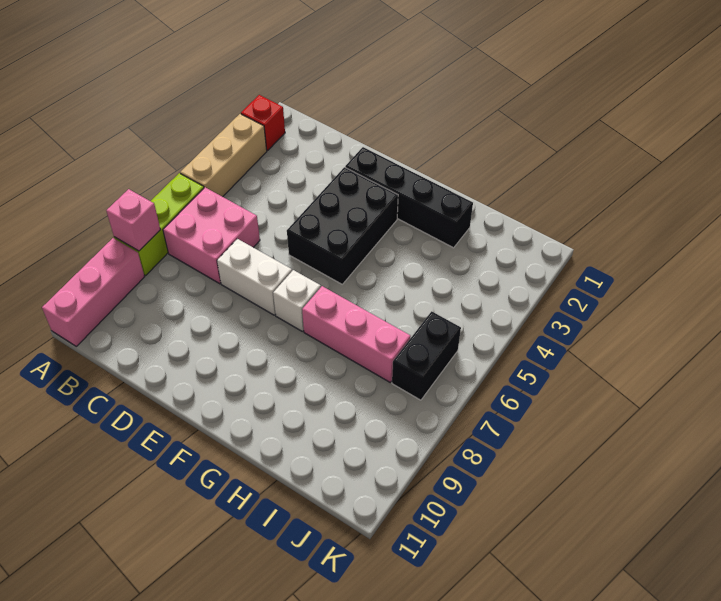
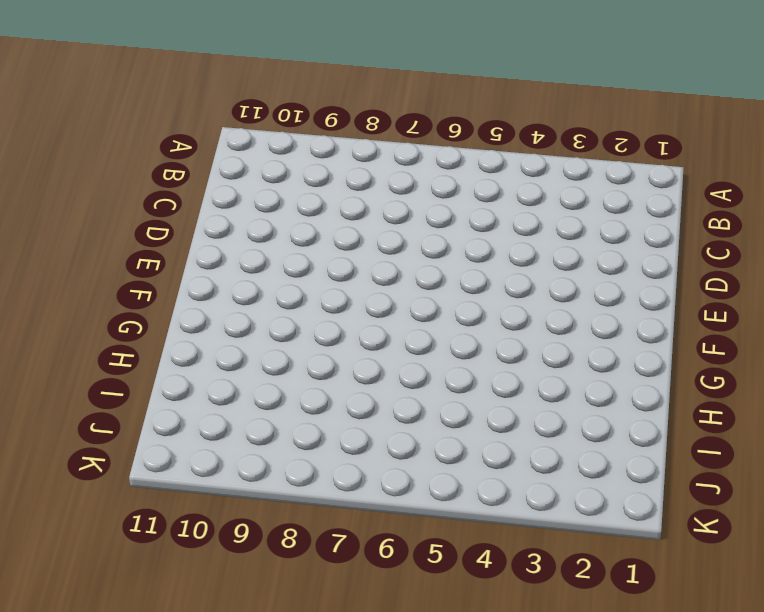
none -> red brick A2 level 1
none -> tan brick A3:A5 level 1
none -> lime brick A6:A8 level 1

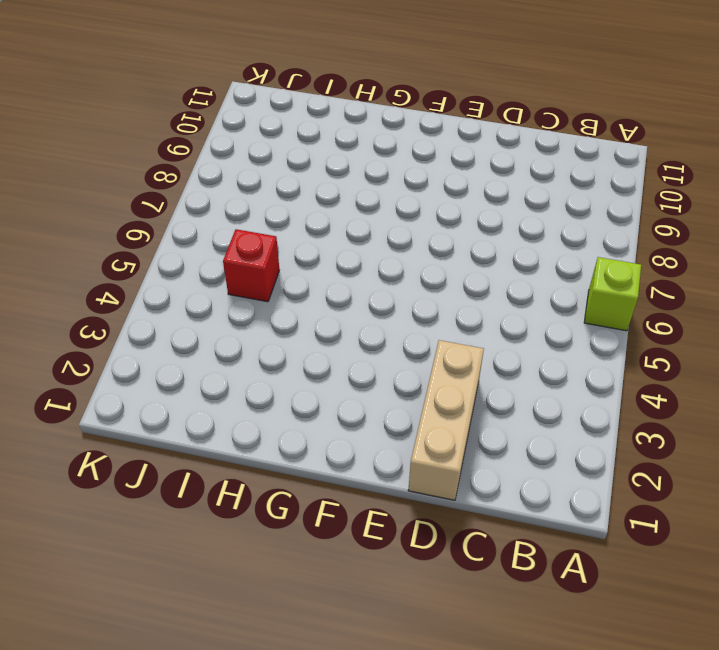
lime brick A6 level 1 -> lime brick A6:A8 level 1
tan brick D1:D3 level 1 -> tan brick A3:A5 level 1
red brick I5 level 1 -> red brick A2 level 1
none -> pink brick A9:A11 level 1
none -> pink brick B6:C7 level 1
none -> white brick D7:E7 level 1

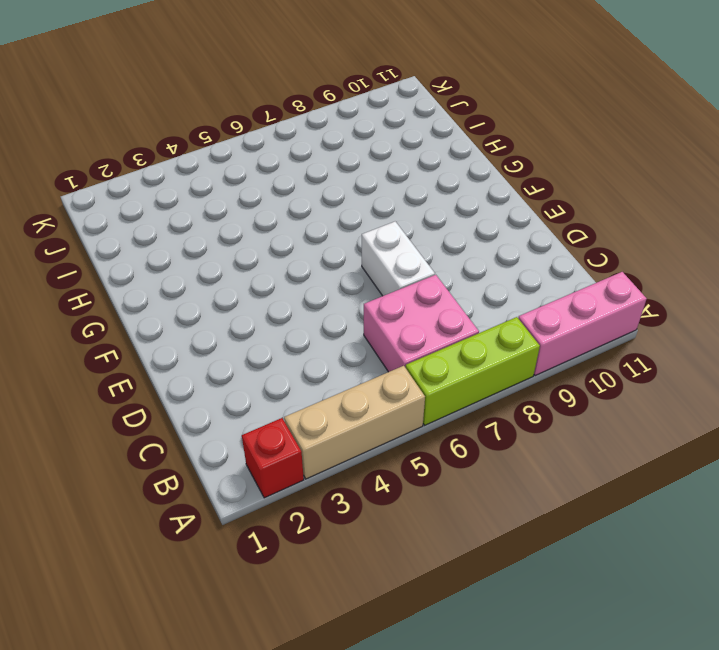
none -> black brick E2:H2 level 1
none -> black brick E3:F5 level 1
none -> white brick F7 level 1

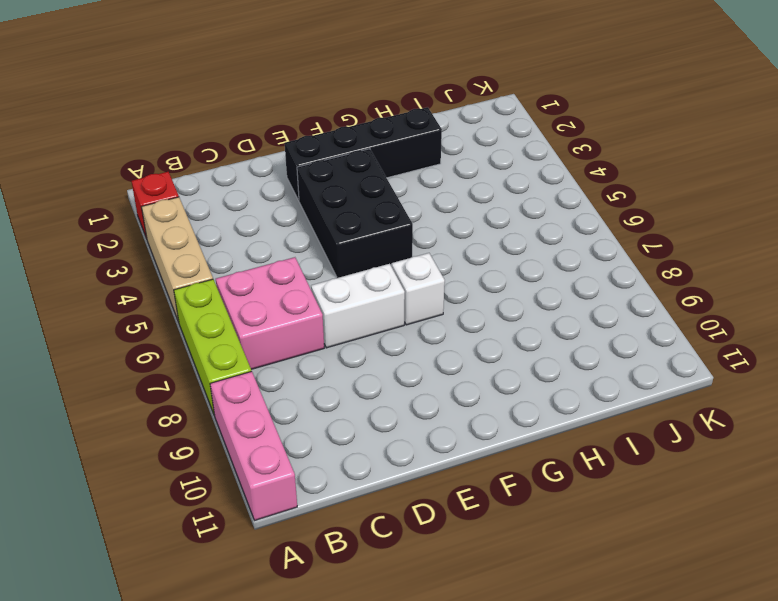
none -> pink brick G7:I7 level 1
none -> black brick J6:J7 level 1
none -> pink brick A8 level 2

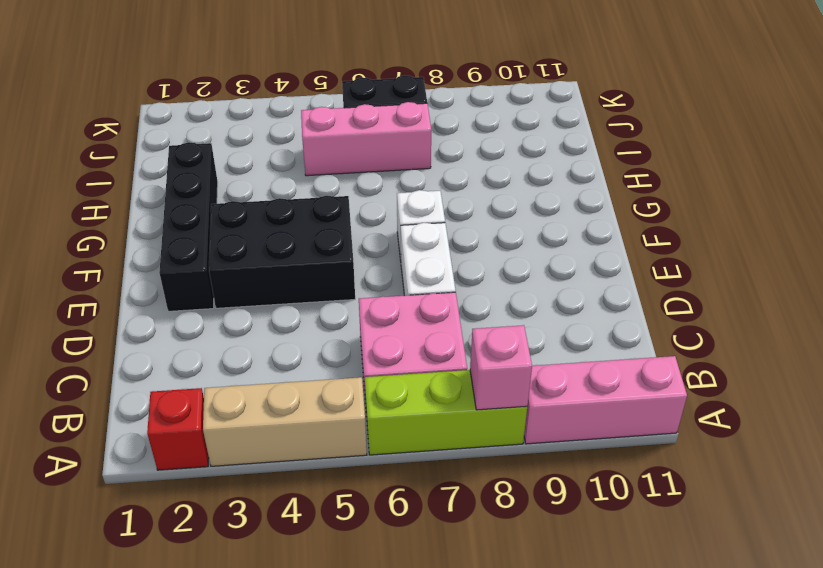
pink brick I5:I7 level 1 -> pink brick G7:I7 level 1

